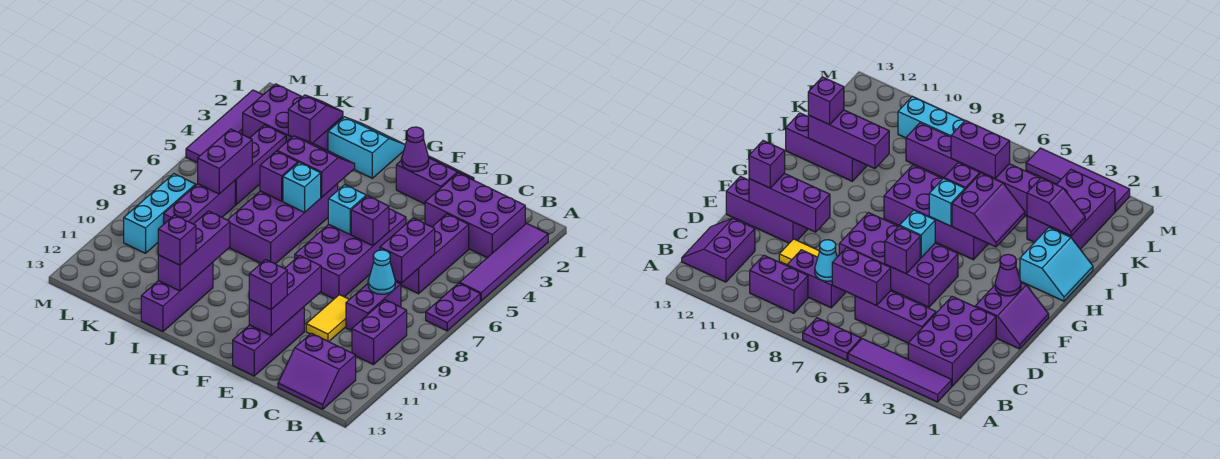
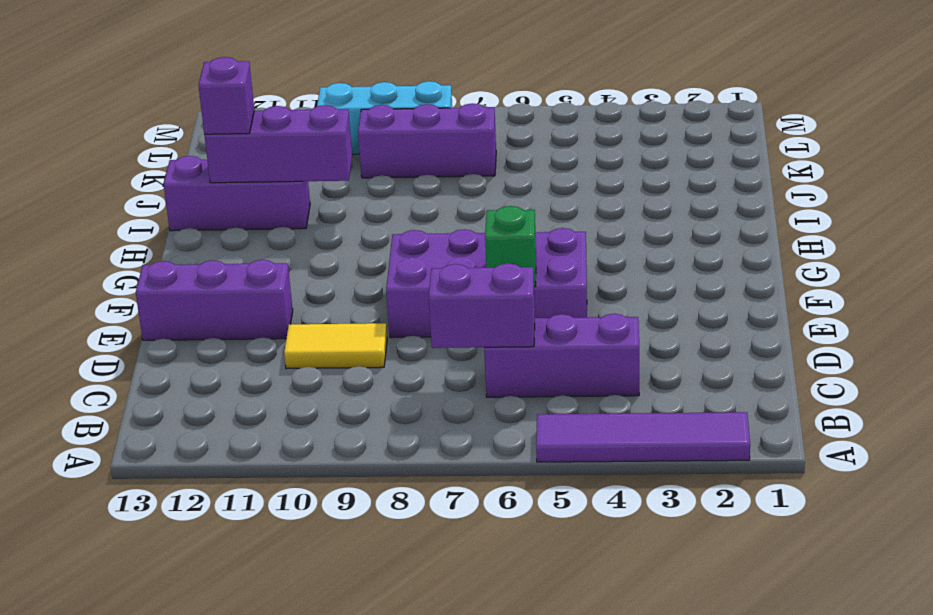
green brick E6 level 2 -> purple brick E6 level 2
none -> purple plate A6:A7 level 1
none -> purple brick B2:D3 level 1
none -> purple brick B9:B10 level 1
none -> purple slope B12:C13 level 1 top 12

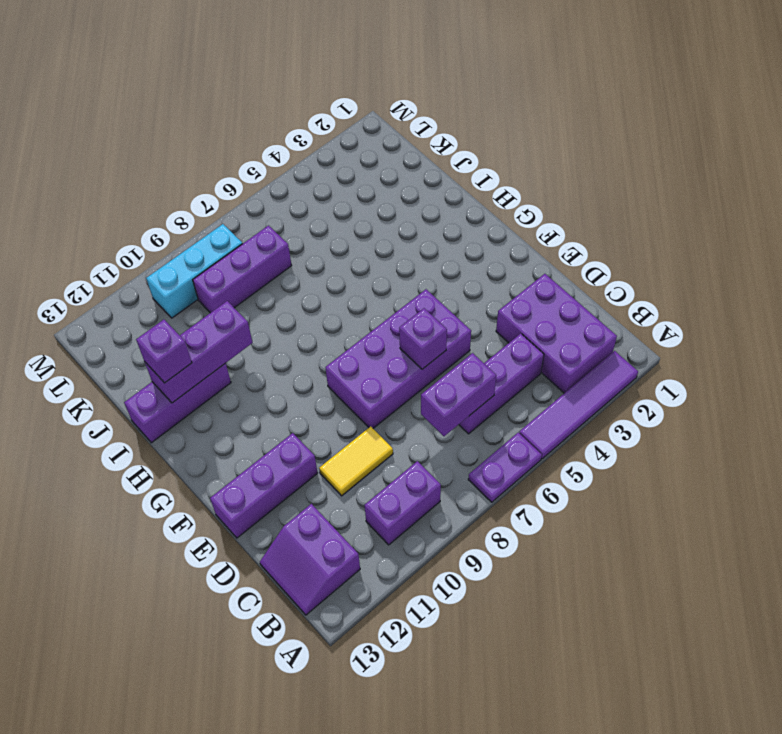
none -> purple brick C8:C9 level 1
none -> purple slope E1:F2 level 1 top 2
none -> cyan slope H1:I2 level 1 top 2
none -> purple brick H5:I8 level 1

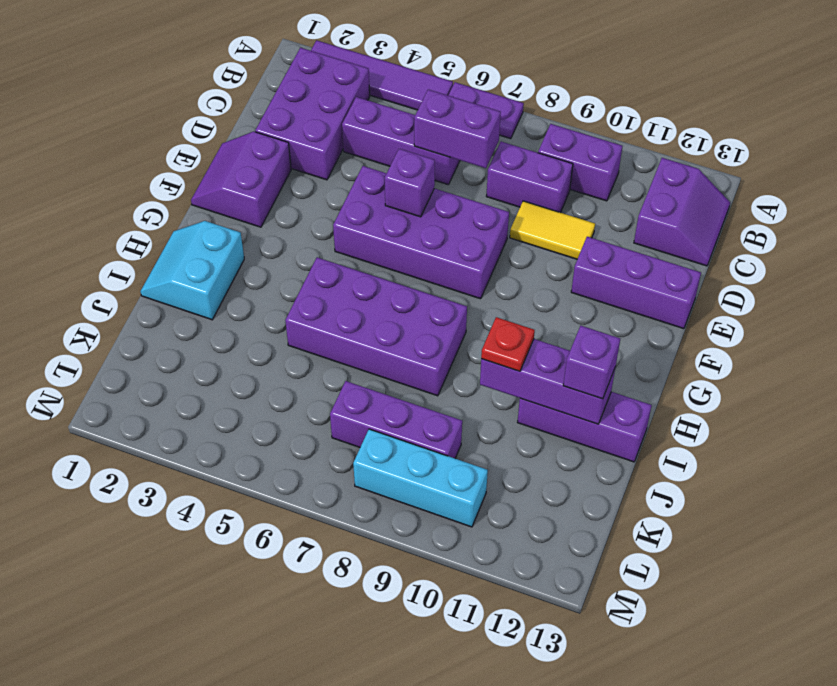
red plate I10 level 3 -> none
none -> purple brick J2:L3 level 1
none -> purple brick K4:K6 level 1
none -> purple tile M2:M5 level 1
none -> cyan cone C8 level 2

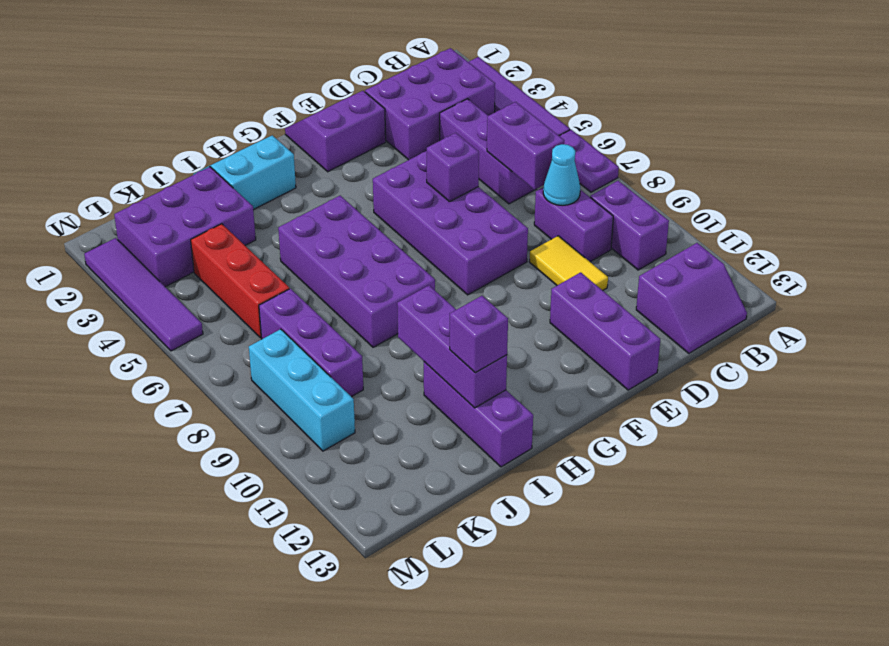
red brick K4:K6 level 1 -> purple brick K4:K6 level 1
none -> purple brick E10:E12 level 2
none -> purple cone F2 level 2
none -> cyan brick F6 level 2
none -> purple slope H4:I5 level 2 top 5

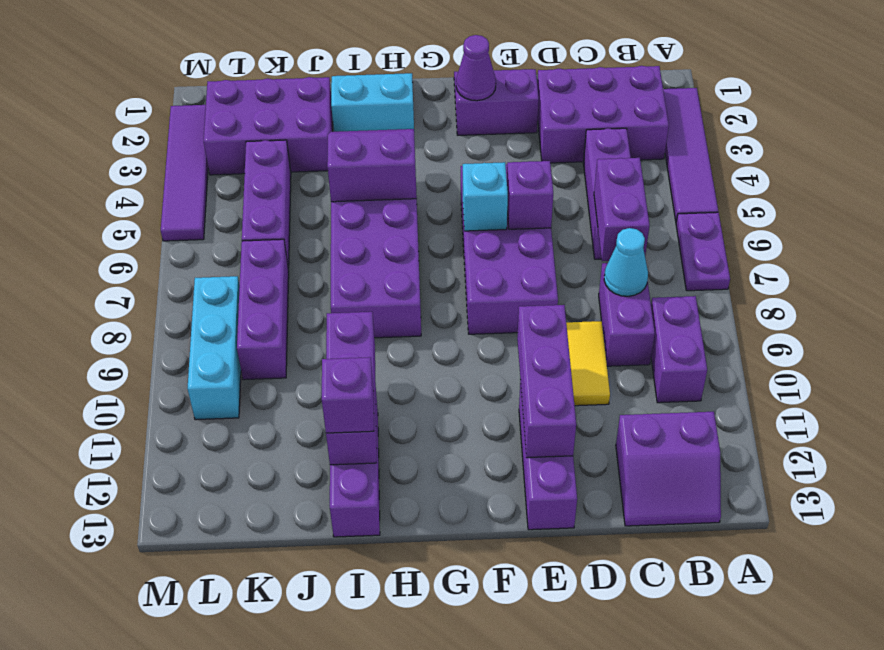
none -> cyan brick H6 level 2
none -> purple brick I6 level 2
none -> purple slope J2:J3 level 2 top 3
none -> purple brick K6:K7 level 2

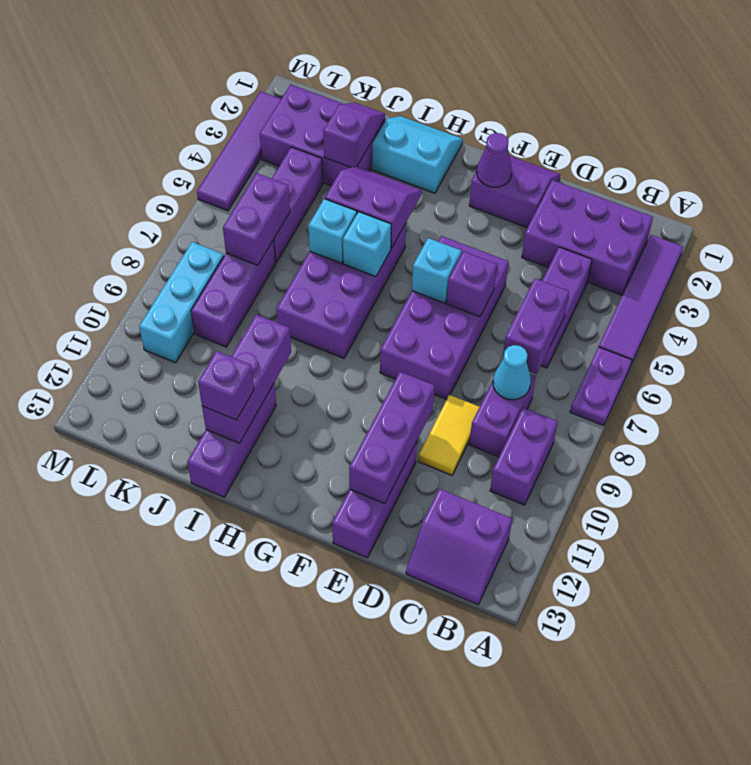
cyan brick I6 level 2 -> purple brick I6 level 2
none -> purple brick E12 level 3

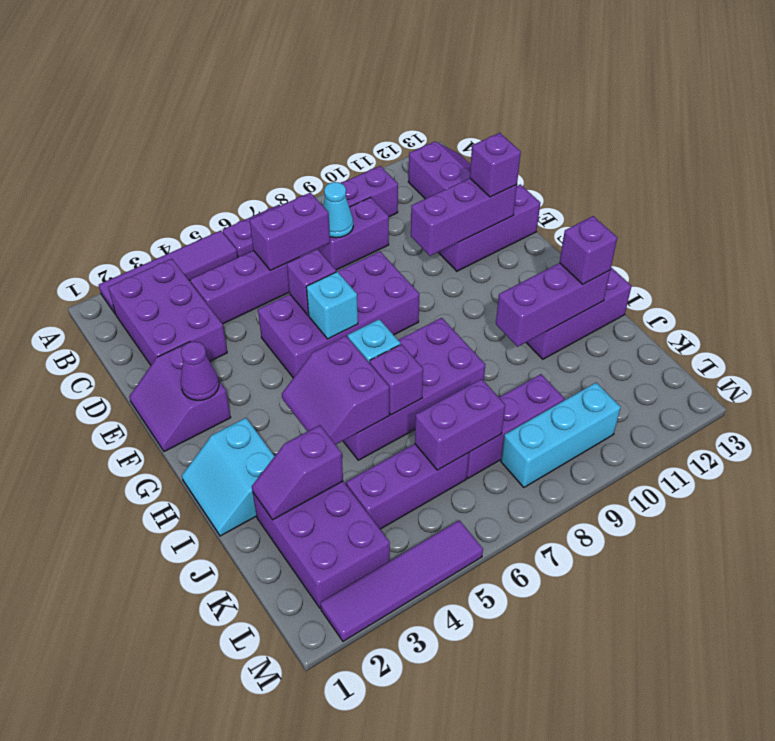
none -> yellow tile D9:D10 level 1

